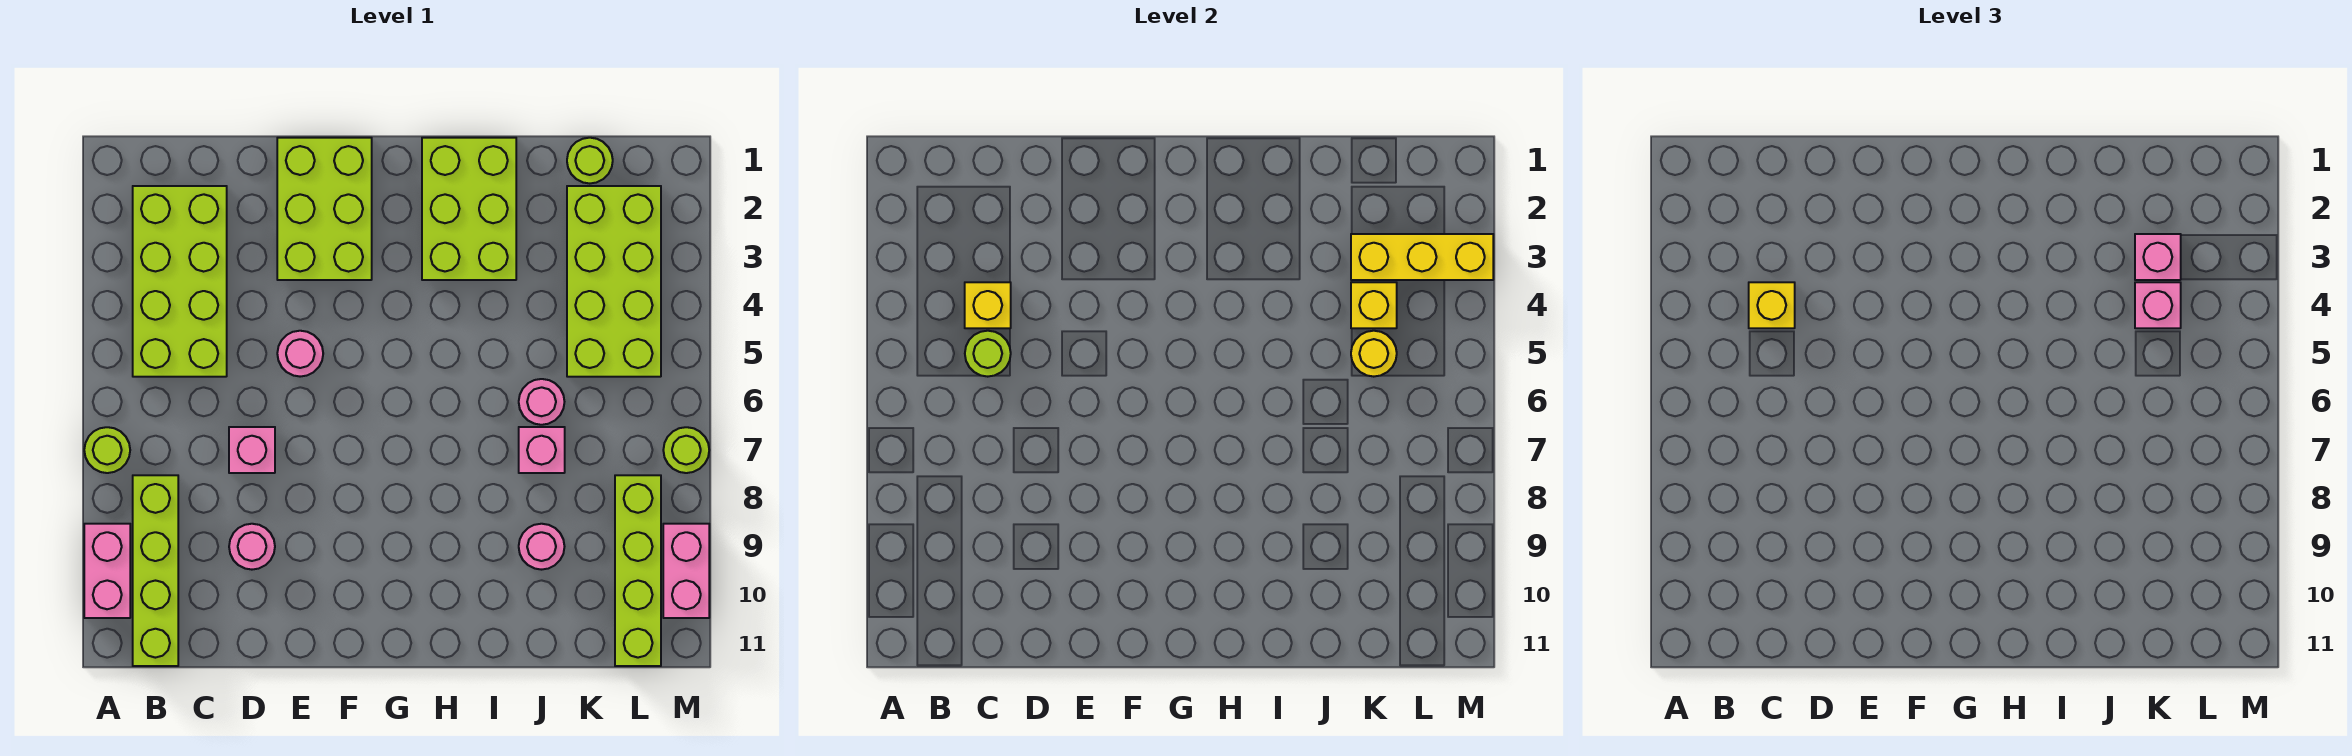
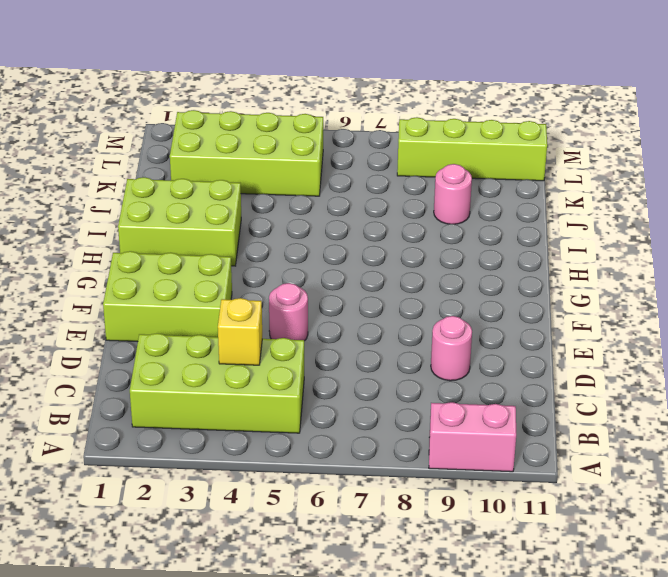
none -> lime round brick A7 level 1
none -> lime brick B8:B11 level 1
none -> pink brick D7 level 1

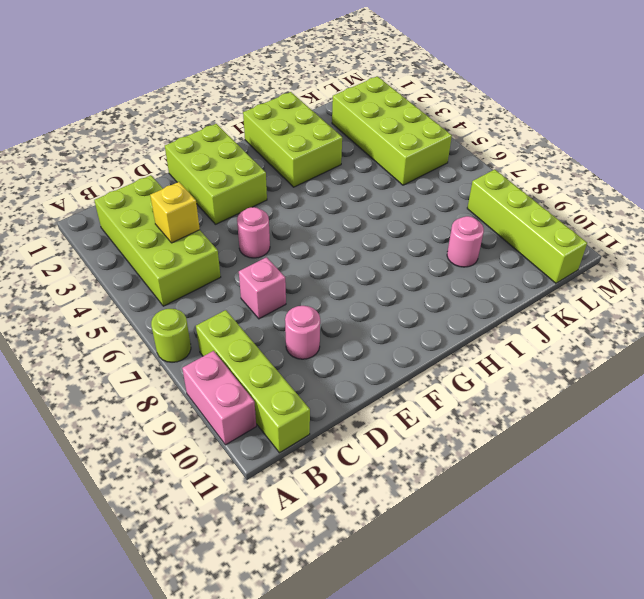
none -> pink round brick J6 level 1
none -> pink brick J7 level 1
none -> lime round brick K1 level 1

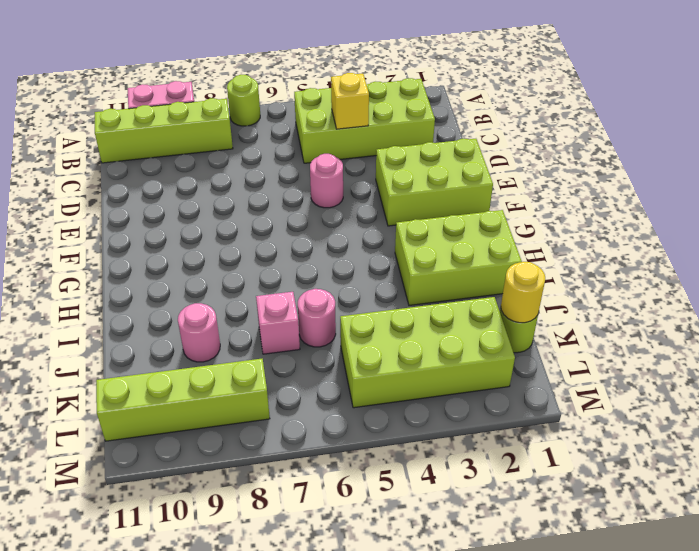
yellow round brick K1 level 2 -> yellow round brick K5 level 2
none -> pink brick D7 level 1
none -> pink round brick D9 level 1
none -> lime round brick M7 level 1

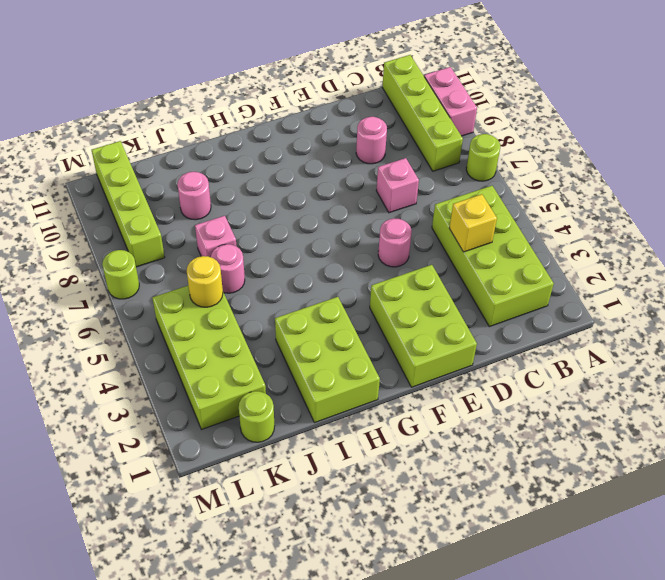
none -> pink brick M9:M10 level 1
none -> lime round brick C5 level 2
none -> yellow brick K3:M3 level 2

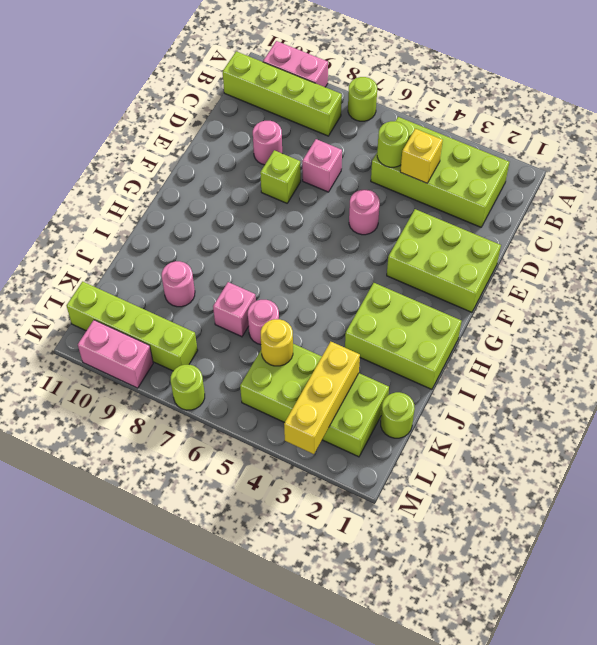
lime brick E8 level 1 -> none
none -> yellow brick K4 level 2
none -> yellow brick C4 level 3
none -> pink brick K3 level 3

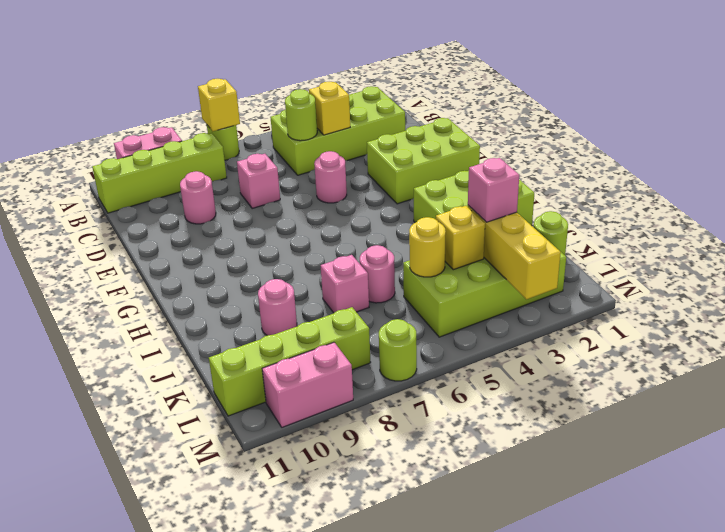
yellow brick A7 level 2 -> yellow brick C4 level 3
none -> pink brick K4 level 3

